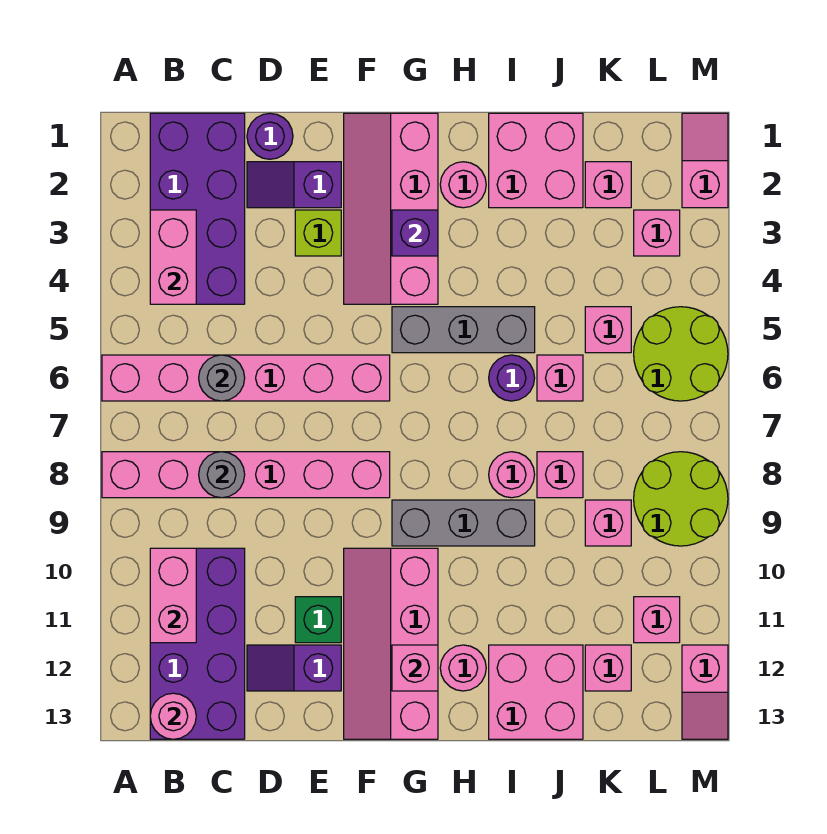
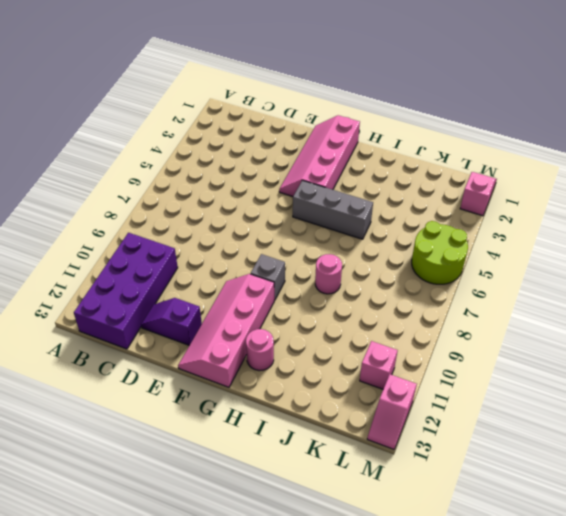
grey brick G9 level 1 -> grey brick G9:I9 level 1
none -> pink brick A6:F6 level 1
none -> pink brick A8:F8 level 1
none -> purple brick B1:C4 level 1
none -> purple round brick D1 level 1

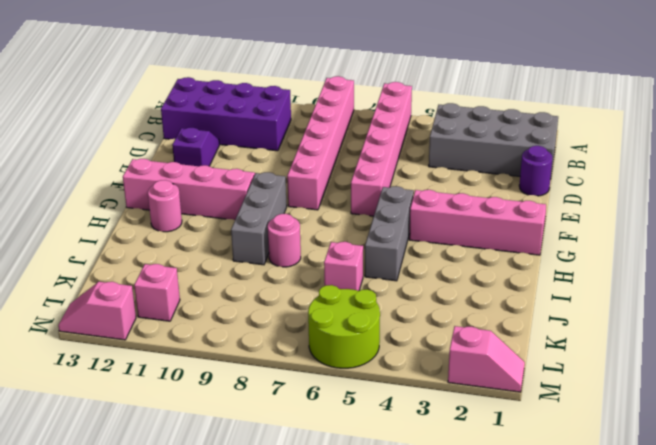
grey brick B1:C4 level 1 -> purple brick B1:C4 level 1
none -> purple slope D2:E2 level 1 top E
none -> lime brick E3 level 1
none -> green brick E11 level 1
none -> pink round brick H2 level 1

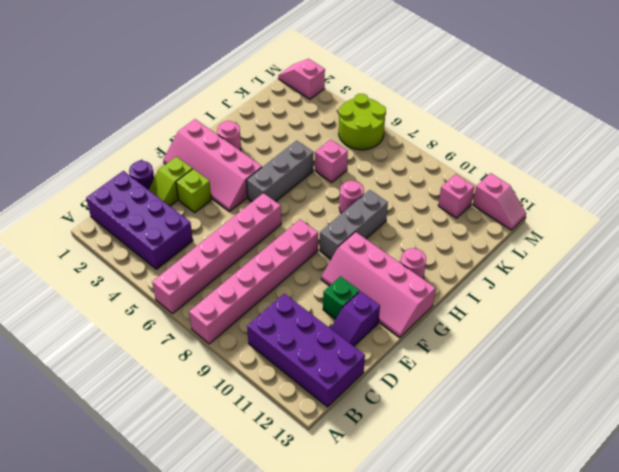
lime slope D2:E2 level 1 top E -> purple slope D2:E2 level 1 top E
none -> pink brick I1:J2 level 1
none -> purple round brick I6 level 1
none -> pink brick I12:J13 level 1
none -> pink brick J8 level 1

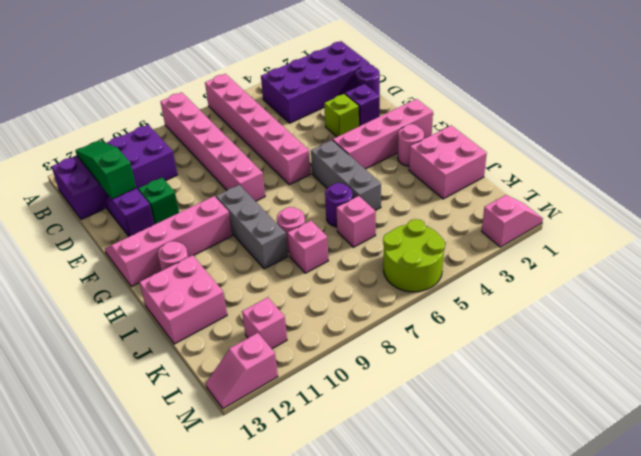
green slope B12:D12 level 2 top D -> none
none -> pink brick K2 level 1
none -> pink brick K5 level 1
none -> pink brick K9 level 1
none -> pink brick K12 level 1

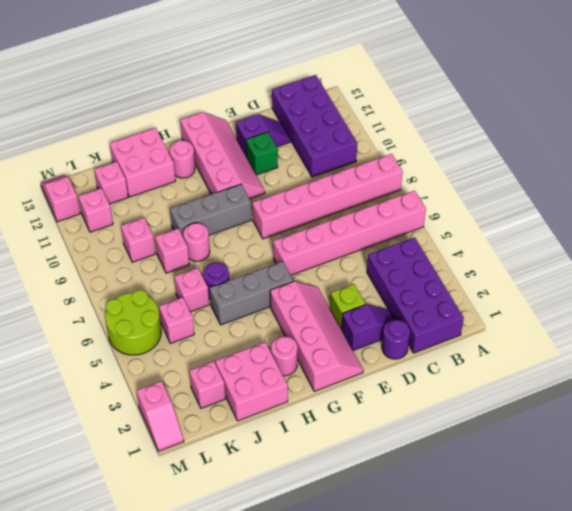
none -> pink brick L3 level 1
none -> lime round brick L8:M9 level 1
none -> pink brick B3:B4 level 2
none -> pink brick B10:B11 level 2

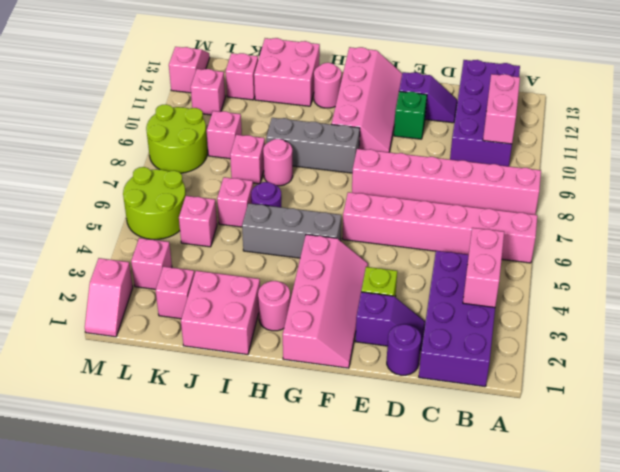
none -> pink round brick B13 level 2
none -> grey round brick C6 level 2
none -> grey round brick C8 level 2
none -> purple brick G3 level 2

